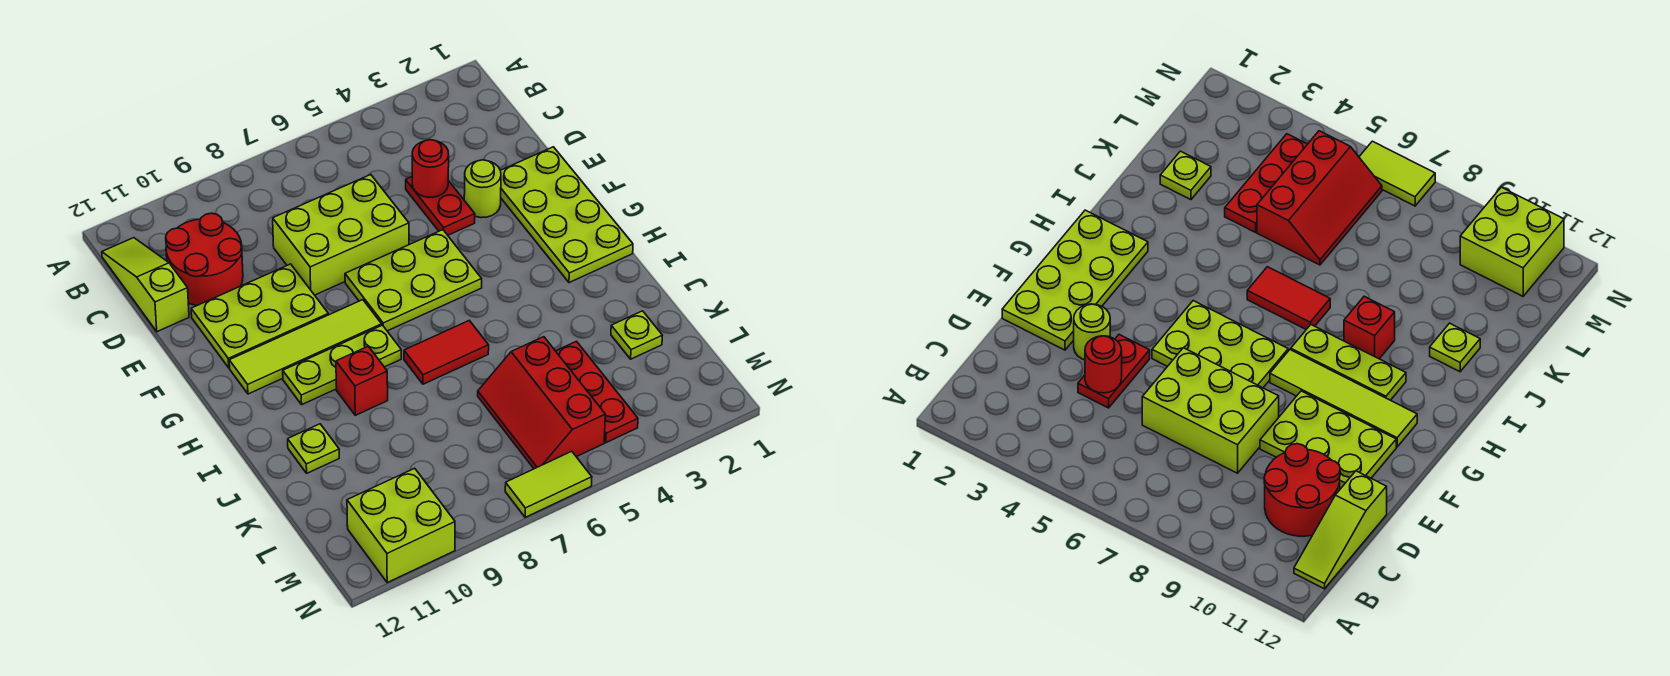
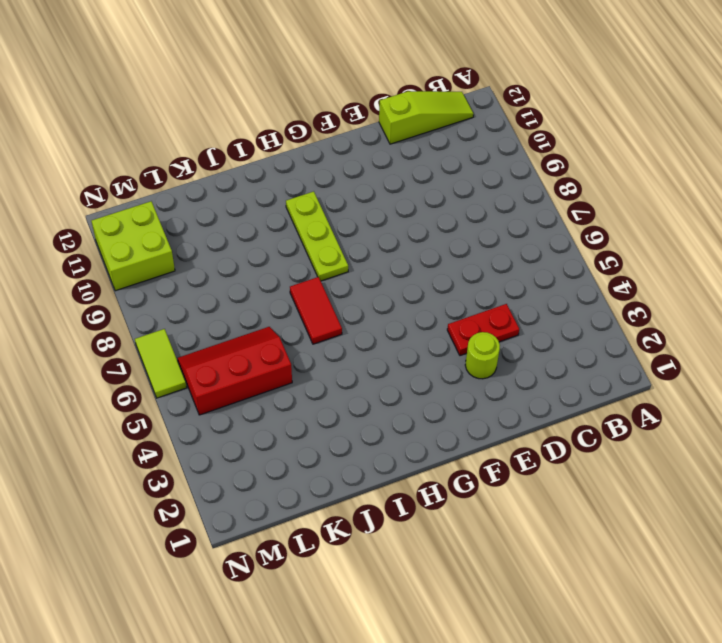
none -> red round brick C10:D11 level 1
none -> lime brick D6:E8 level 1
none -> lime plate E1:H2 level 1

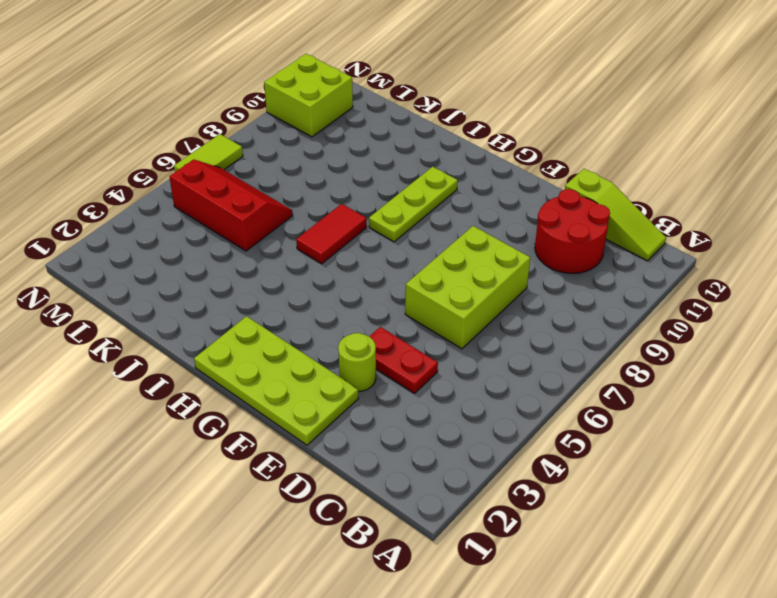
none -> lime plate E9:F11 level 1
none -> lime plate F5:G7 level 1
none -> lime tile G8:G11 level 1

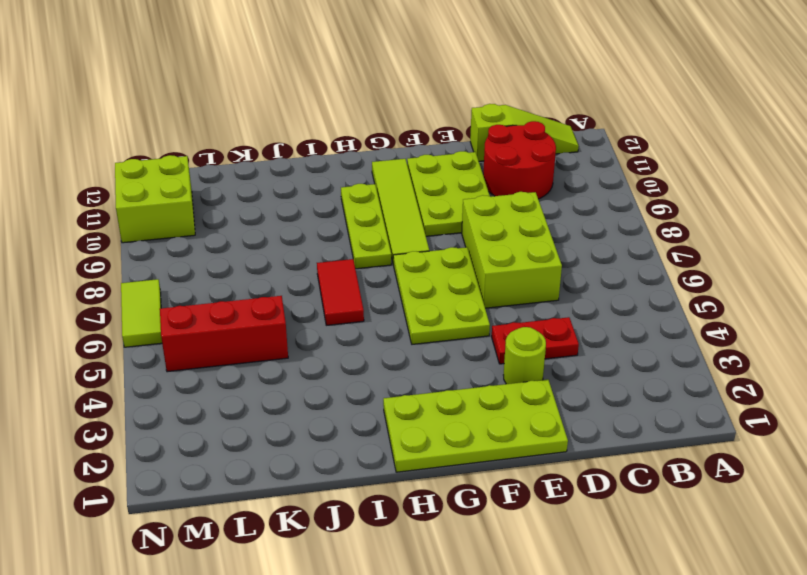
none -> red brick I9 level 1
none -> lime plate J11 level 1
none -> lime plate K2 level 1

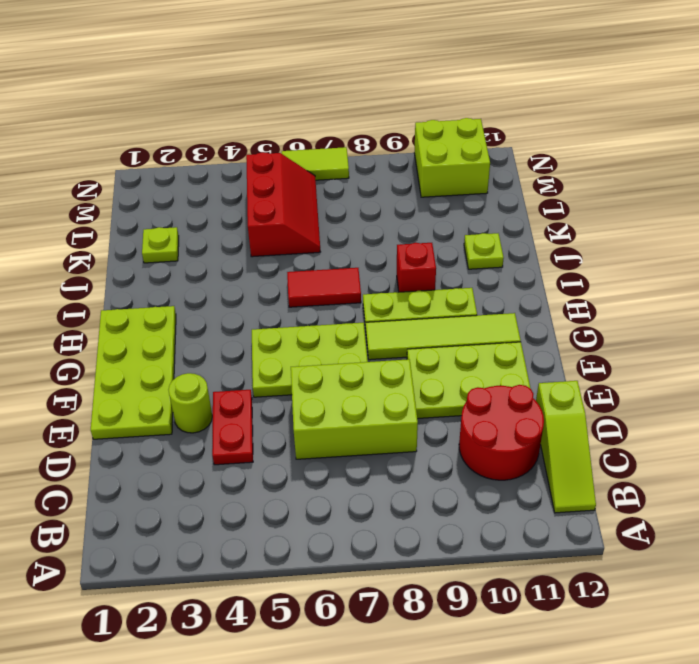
none -> red plate K4:M4 level 1
none -> red round brick D4 level 2

